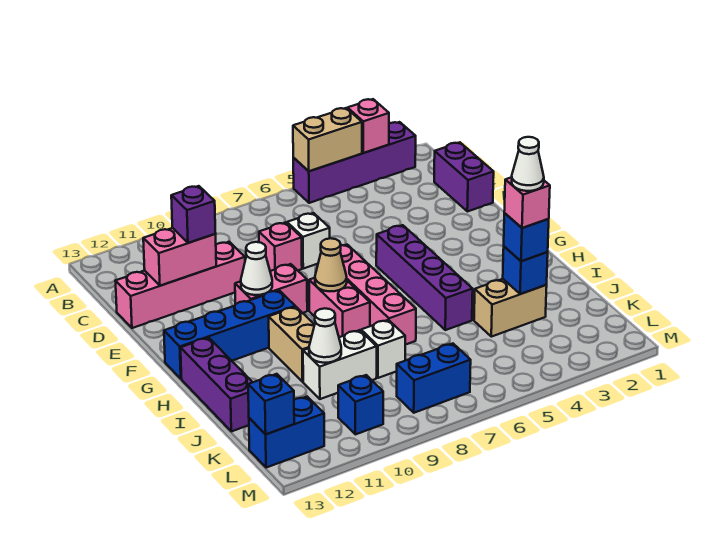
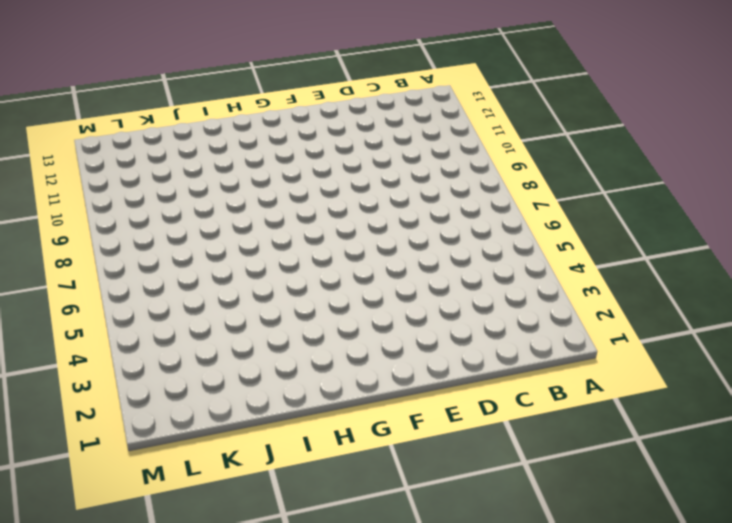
none -> purple brick A2:A5 level 1
none -> purple brick C1:D1 level 1
none -> white brick D7 level 1
none -> pink brick D8 level 1

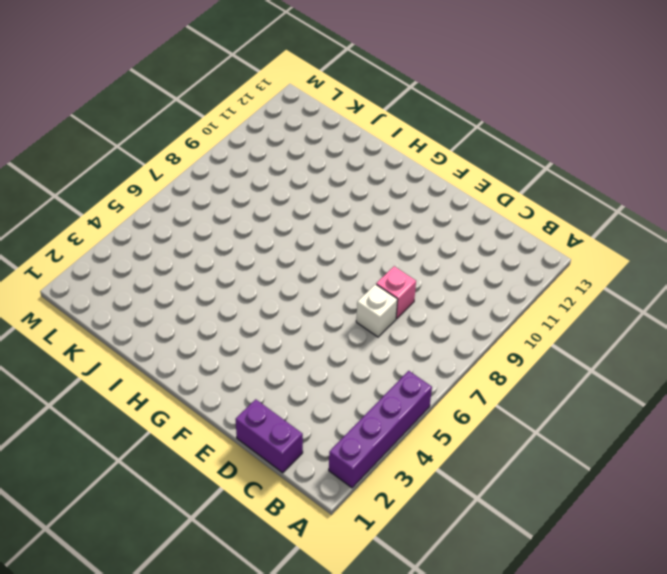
none -> pink brick D10:D13 level 1
none -> purple brick F5:I5 level 1
none -> pink brick F7:I7 level 1
none -> pink brick F9:F10 level 1

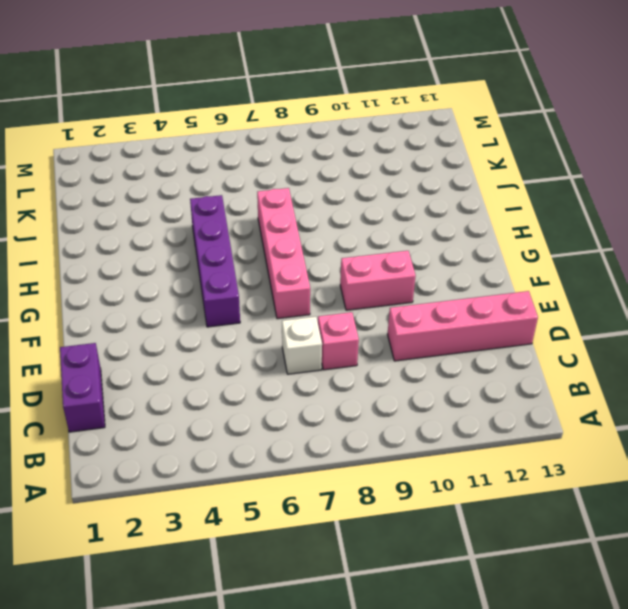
none -> purple brick A2:A5 level 1
none -> pink brick G8:H8 level 1
none -> blue brick G10:G13 level 1
none -> tan brick H10:I10 level 1

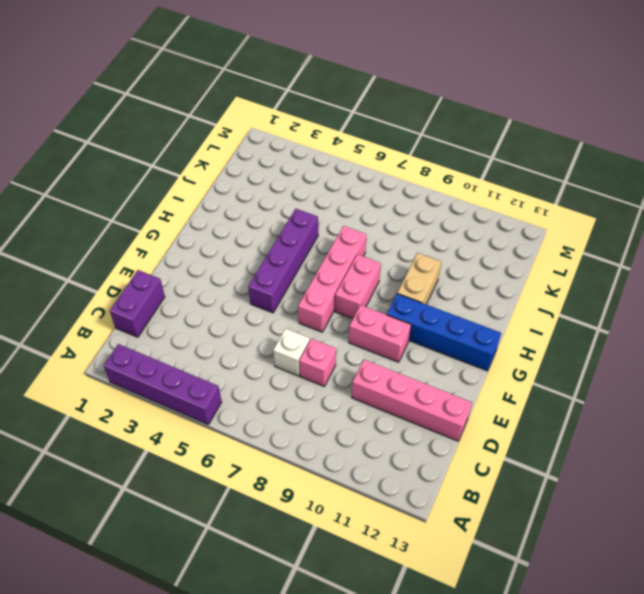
none -> purple brick H13:J13 level 1
none -> tan brick J3:J4 level 1
none -> white brick J8 level 1
none -> white brick J9:J10 level 1

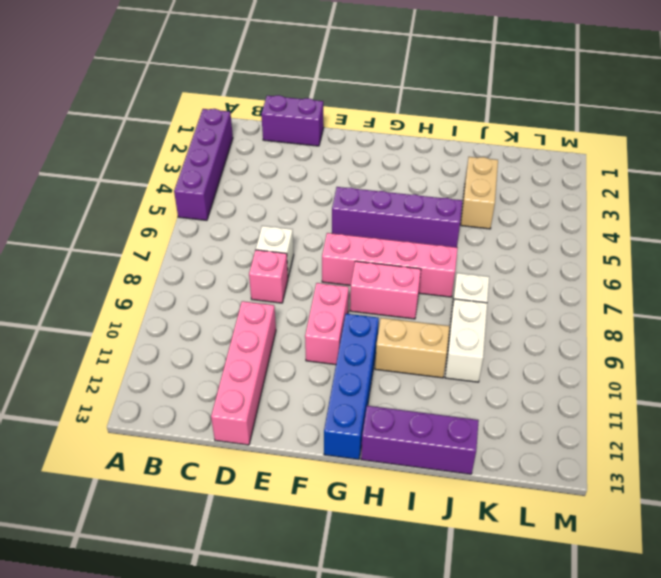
none -> blue brick L7:L8 level 1
none -> blue brick L10 level 1
none -> blue brick L12:L13 level 1
none -> pink brick A3 level 2

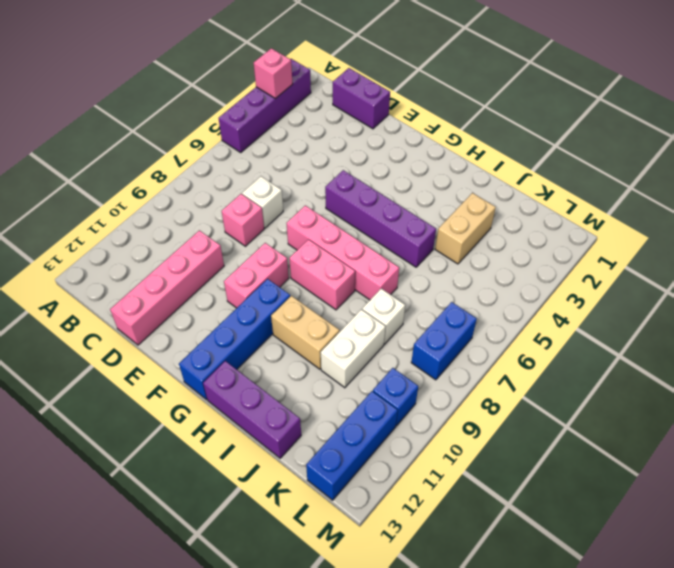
blue brick L11:L13 level 1 -> blue brick L12:L13 level 1
none -> tan brick A4:A5 level 2
none -> pink brick D11:D12 level 2
none -> white cone F10 level 2
none -> tan cone G8 level 2

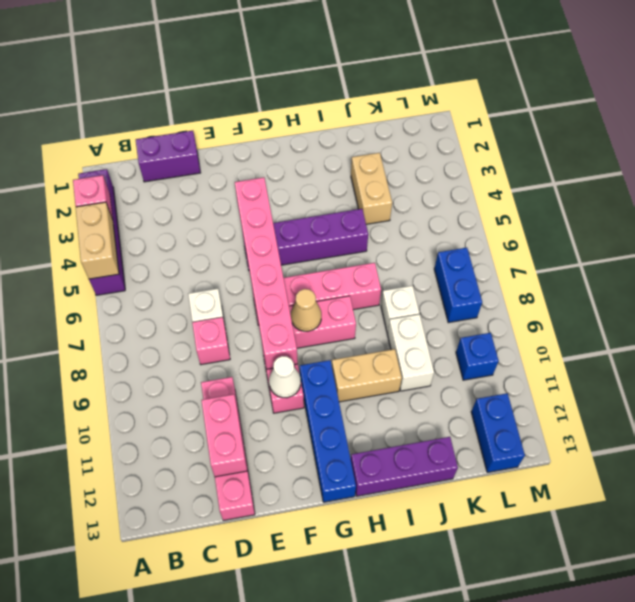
pink brick F4:F9 level 2 -> none
none -> blue brick J3 level 2
none -> white cone J10 level 2
none -> blue brick L13 level 2
none -> purple brick D11 level 3

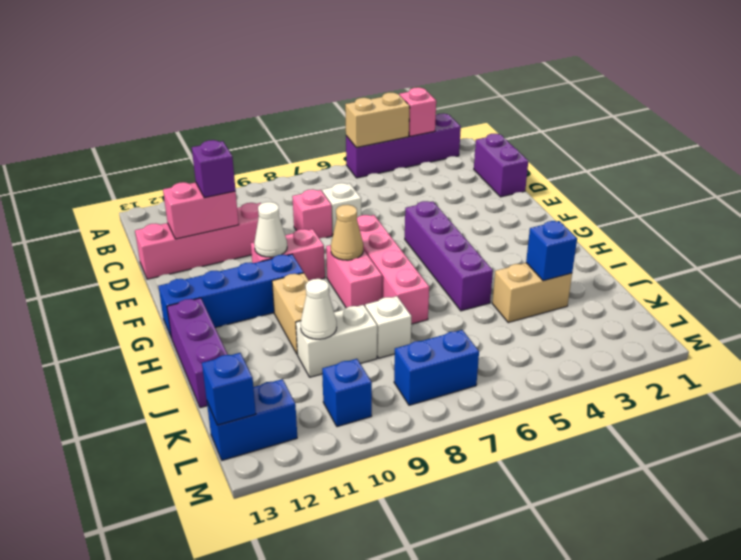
none -> blue brick J3 level 3
none -> pink brick J3 level 4
none -> white cone J3 level 5

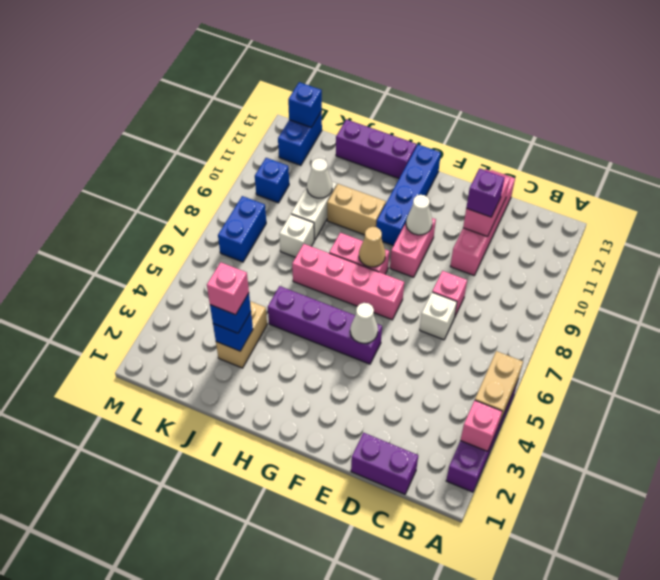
white cone F5 level 2 -> white cone J3 level 5

